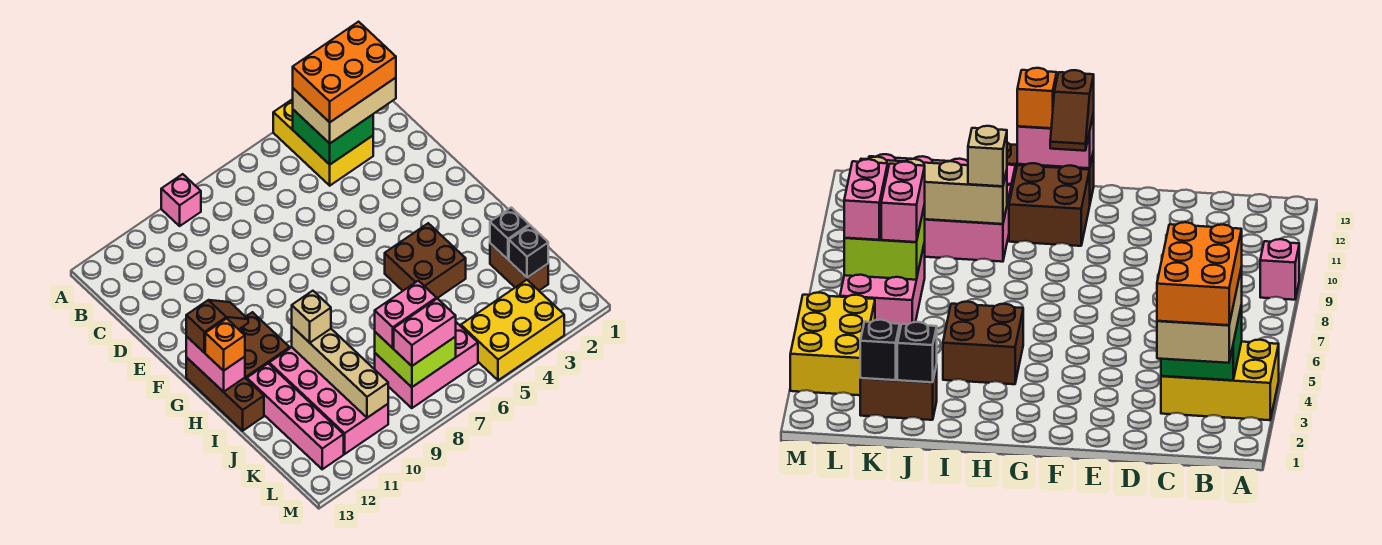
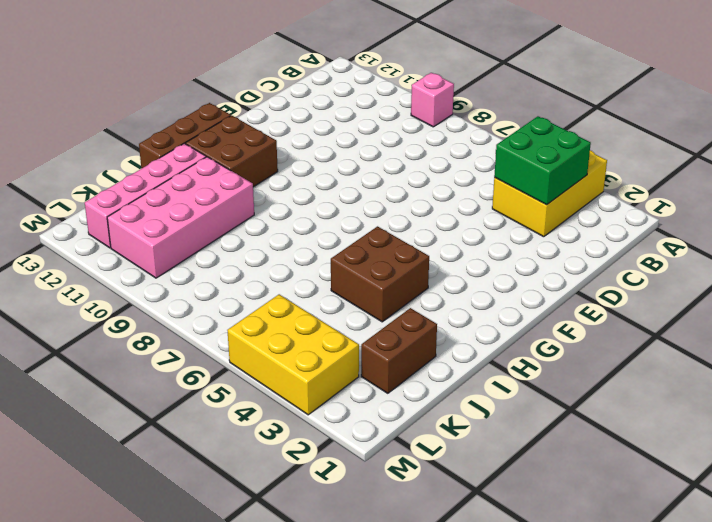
none -> pink brick K6:L8 level 1
none -> pink brick G13:H13 level 2
none -> tan brick I10:L10 level 2

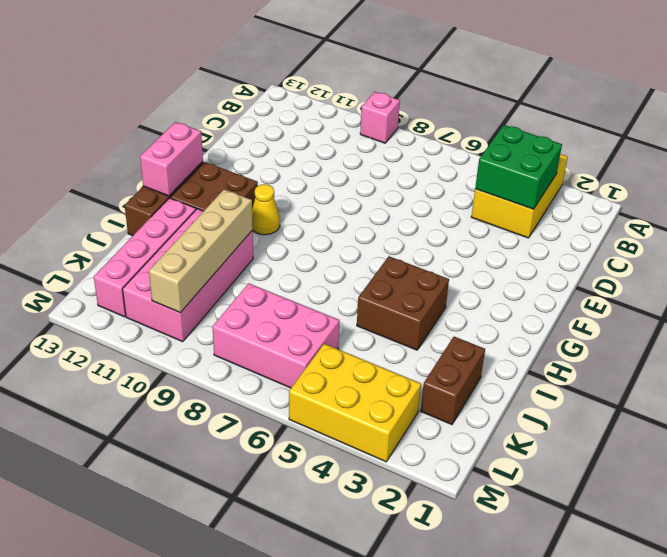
yellow cone G10 level 1 -> none
none -> black brick J2 level 2
none -> black brick K2 level 2
none -> lime brick K7:L8 level 2

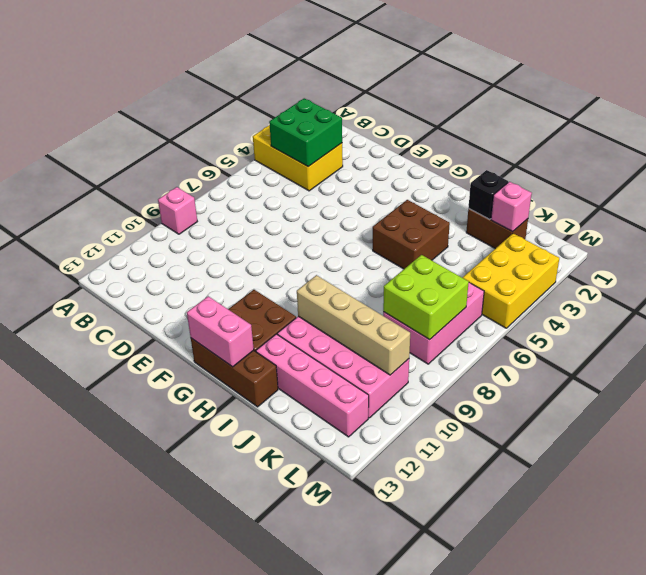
pink brick K2 level 2 -> black brick K2 level 2
none -> tan brick B2:C4 level 3
none -> brown slope G12:G13 level 3 top 13
none -> orange brick H13 level 3

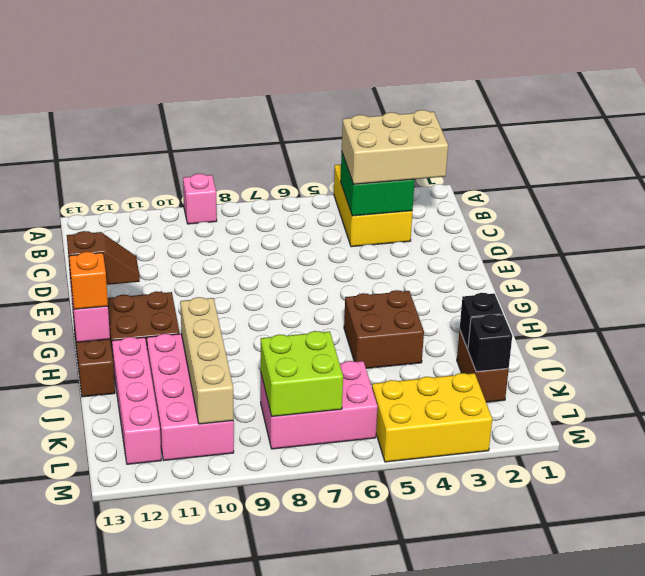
none -> tan brick I10 level 3
none -> pink brick K7:K8 level 3
none -> pink brick L7:L8 level 3

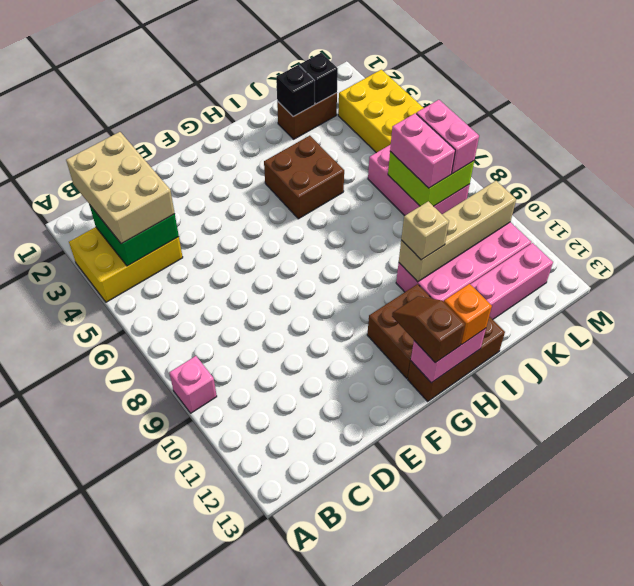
none -> orange brick B2:C4 level 4

